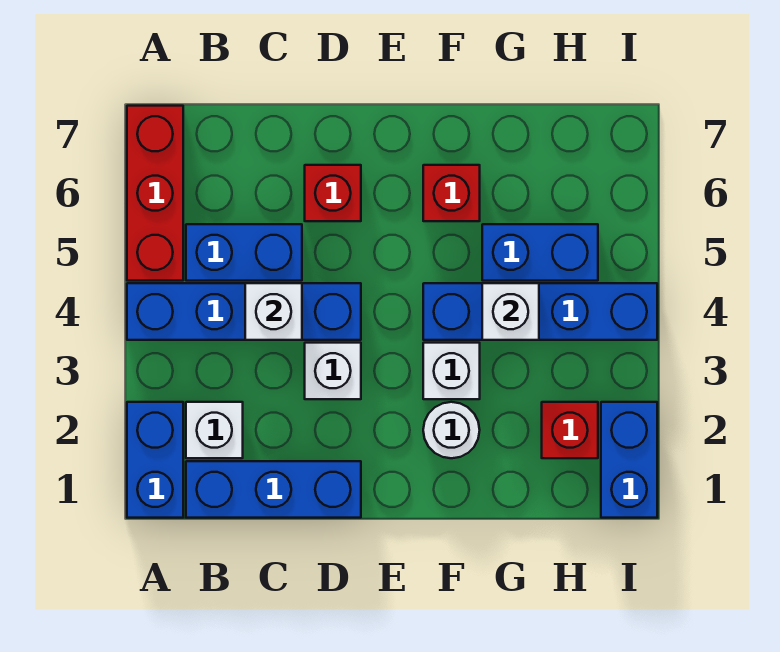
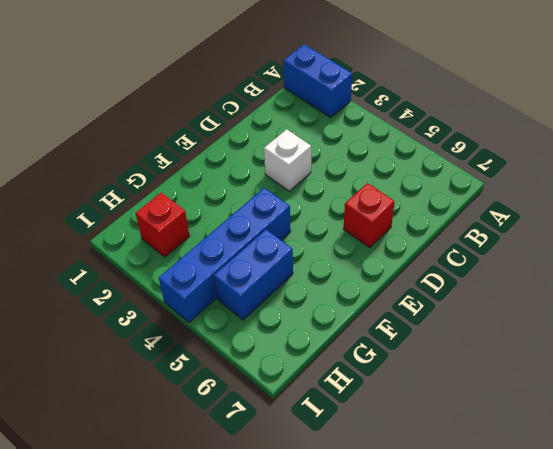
none -> blue brick A4:D4 level 1
none -> red brick A5:A7 level 1
none -> blue brick B1:D1 level 1

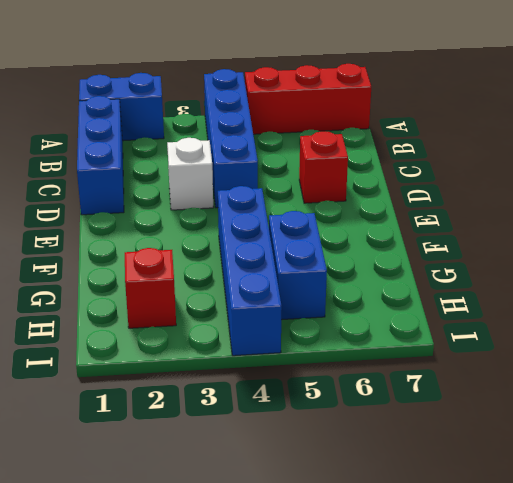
none -> white brick B2 level 1
none -> blue brick B5:C5 level 1
none -> white round brick F2 level 1

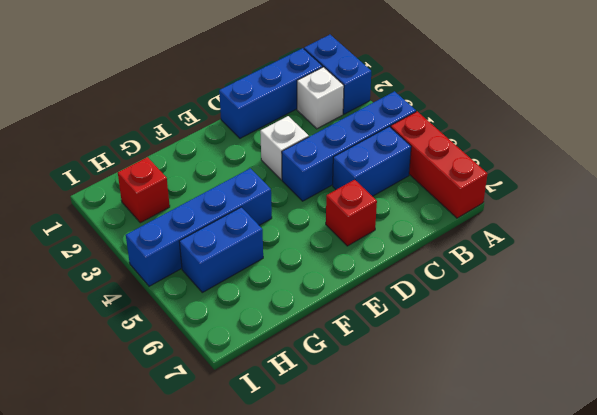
none -> white round brick F2 level 1
none -> white brick F3 level 1
none -> red brick F6 level 1

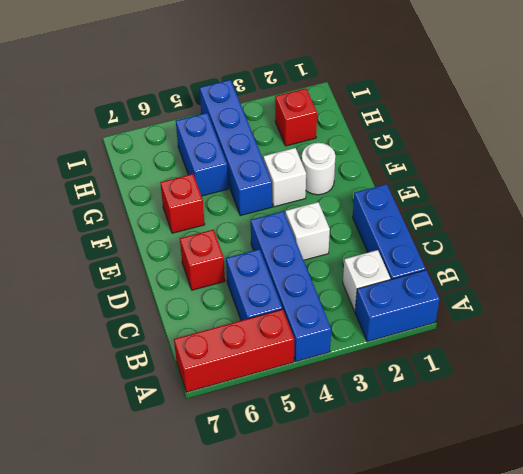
none -> blue brick I1:I2 level 1
none -> white brick C4 level 2
none -> white brick G4 level 2

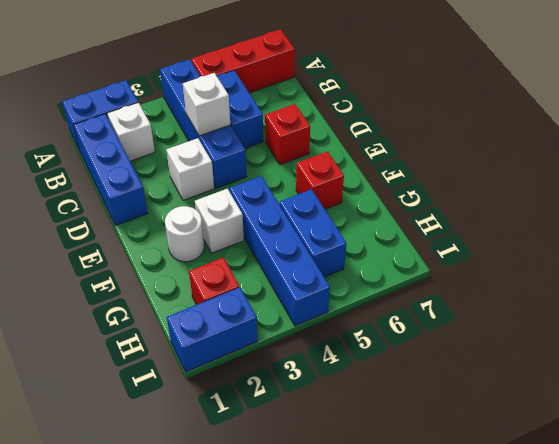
none -> white brick G4 level 2

